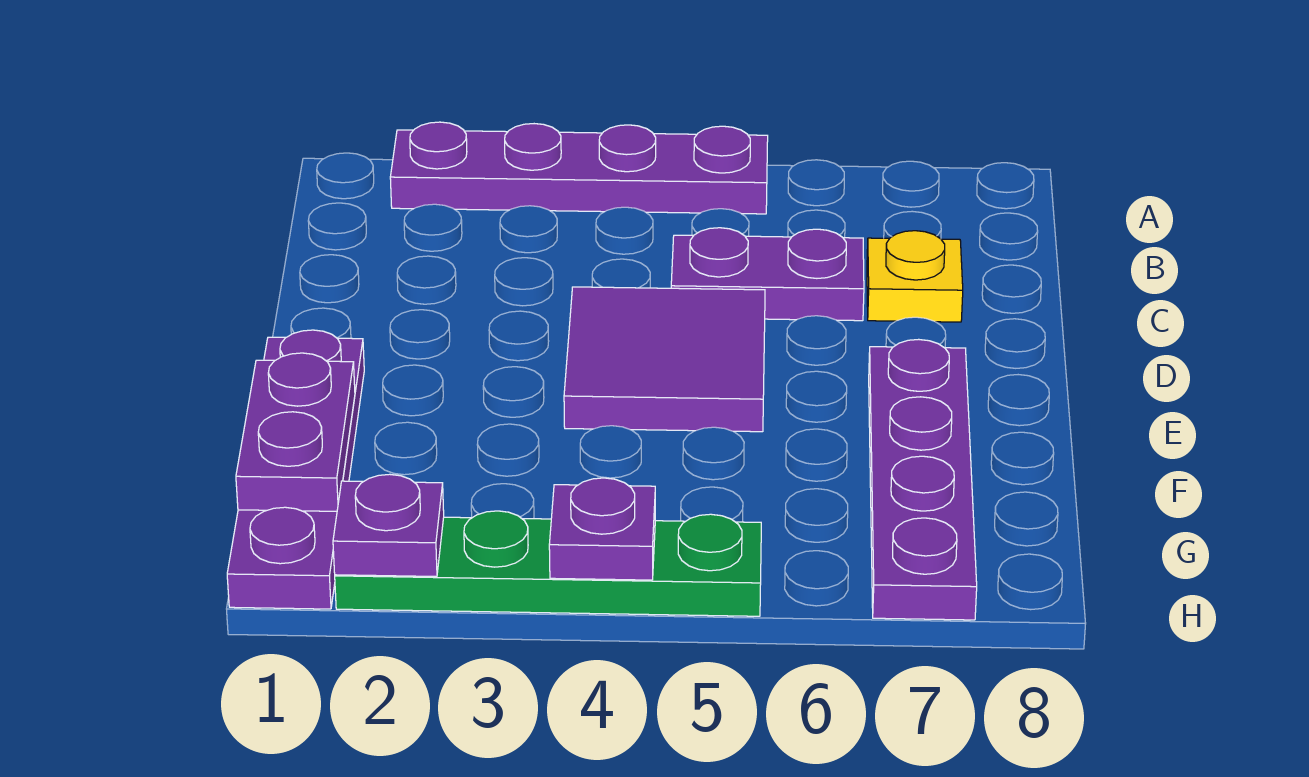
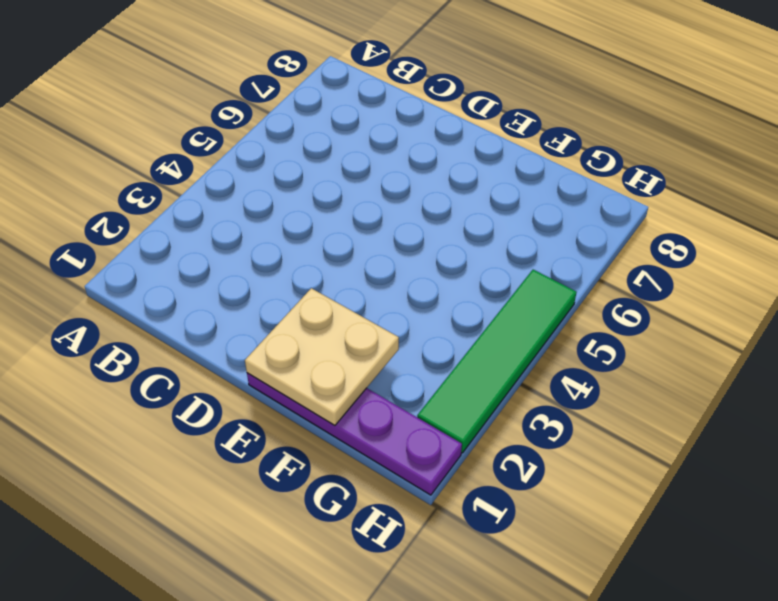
tan plate E1:F2 level 2 -> purple plate F1:G1 level 2
green tile H2:H5 level 1 -> green plate H2:H5 level 1
none -> purple plate A2:A5 level 1
none -> purple plate C5:C6 level 1

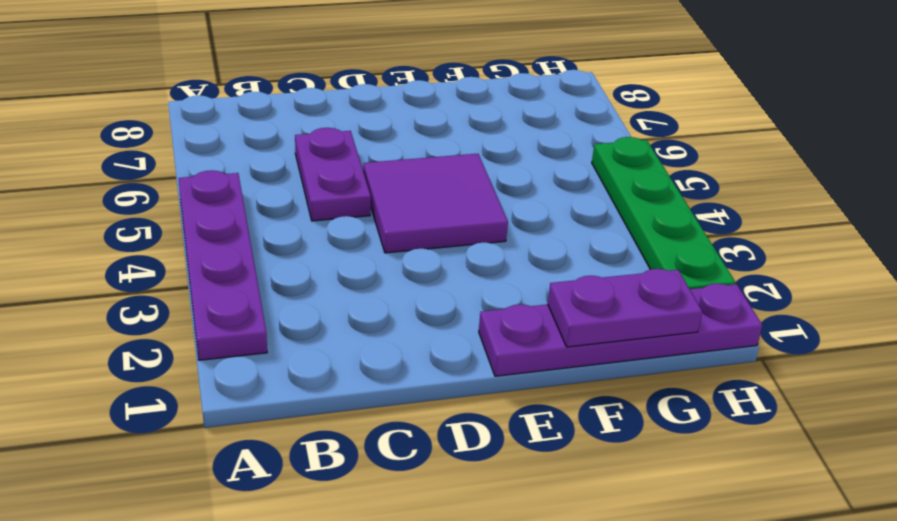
none -> yellow plate C7 level 1
none -> purple plate E7:H7 level 1

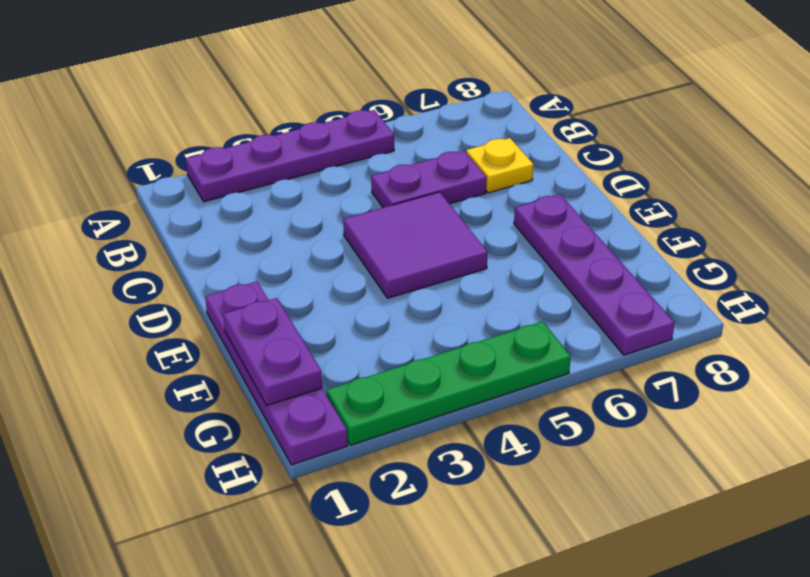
none -> purple plate H2 level 2
none -> purple plate H4 level 2

